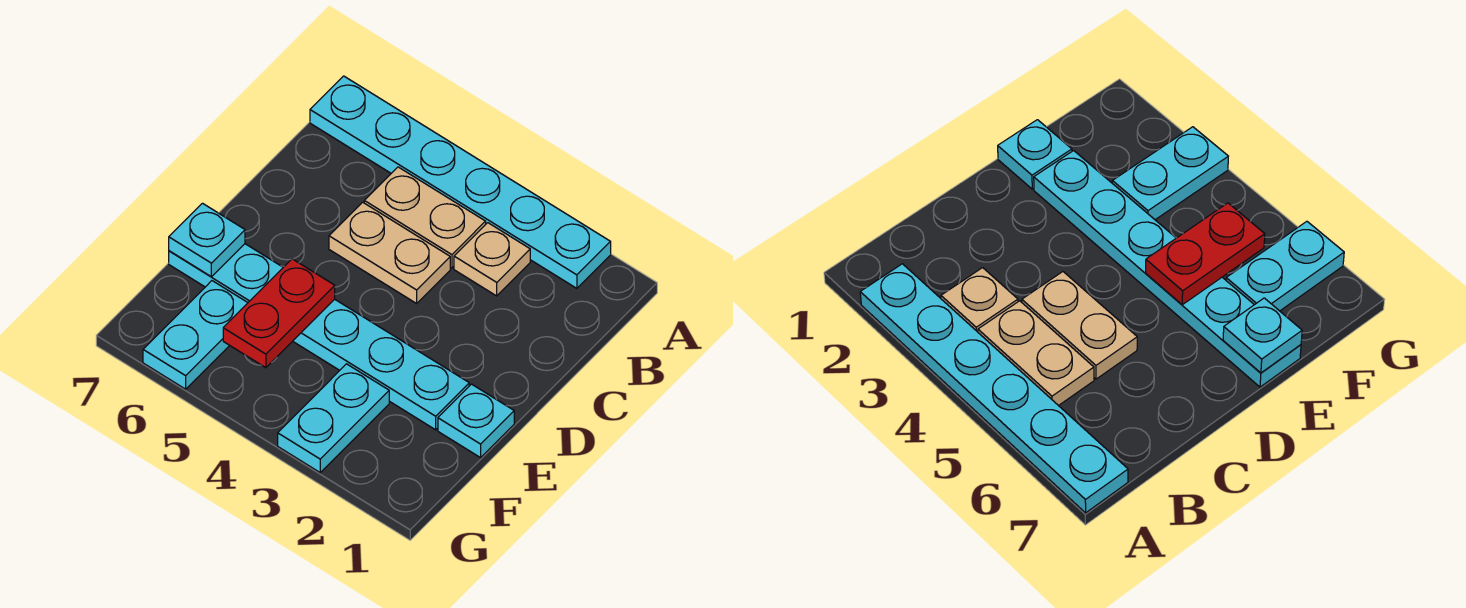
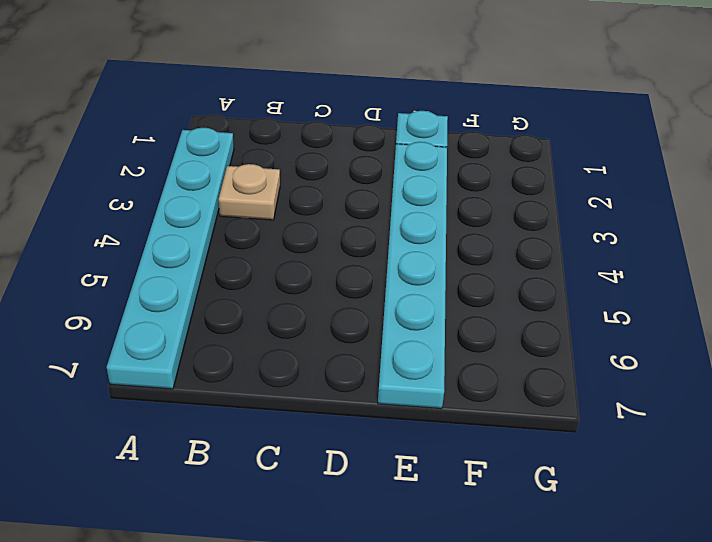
none -> tan plate B4:B5 level 1
none -> tan plate C4:C5 level 1

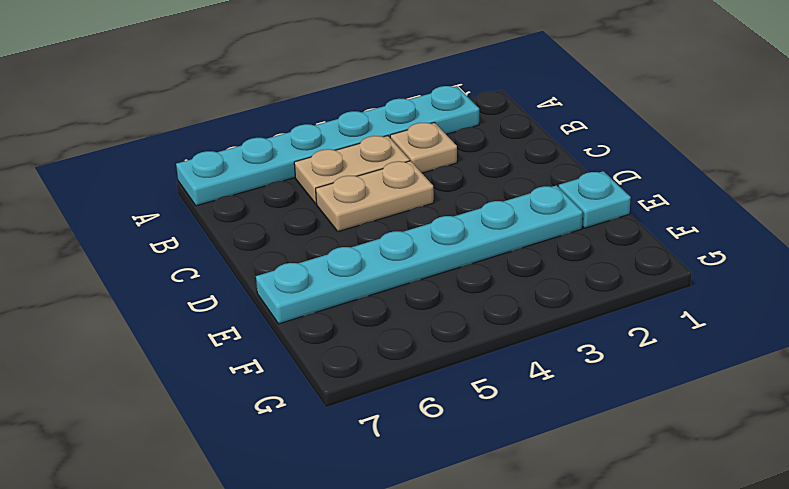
none -> cyan plate F3:G3 level 1
none -> cyan plate F6:G6 level 1

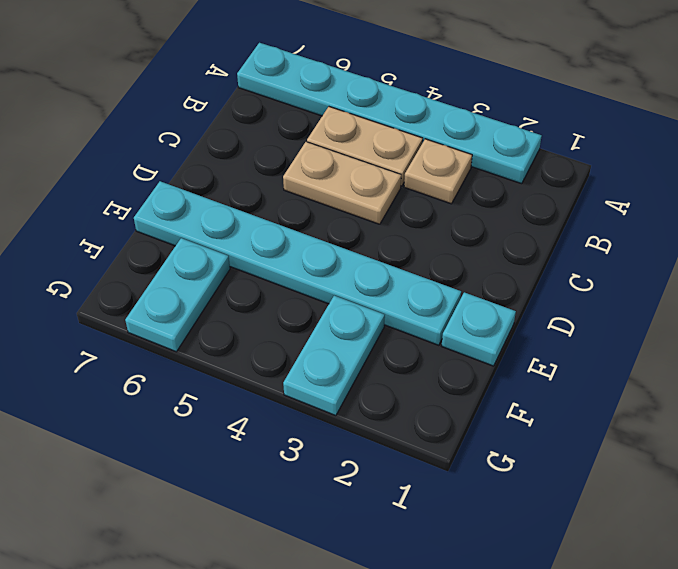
none -> red plate E5:F5 level 2
none -> cyan plate E7 level 2

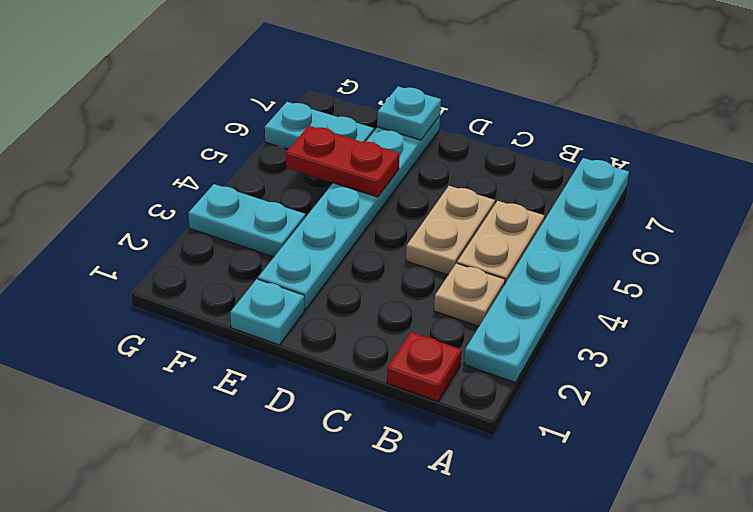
red plate B1 level 1 -> none

